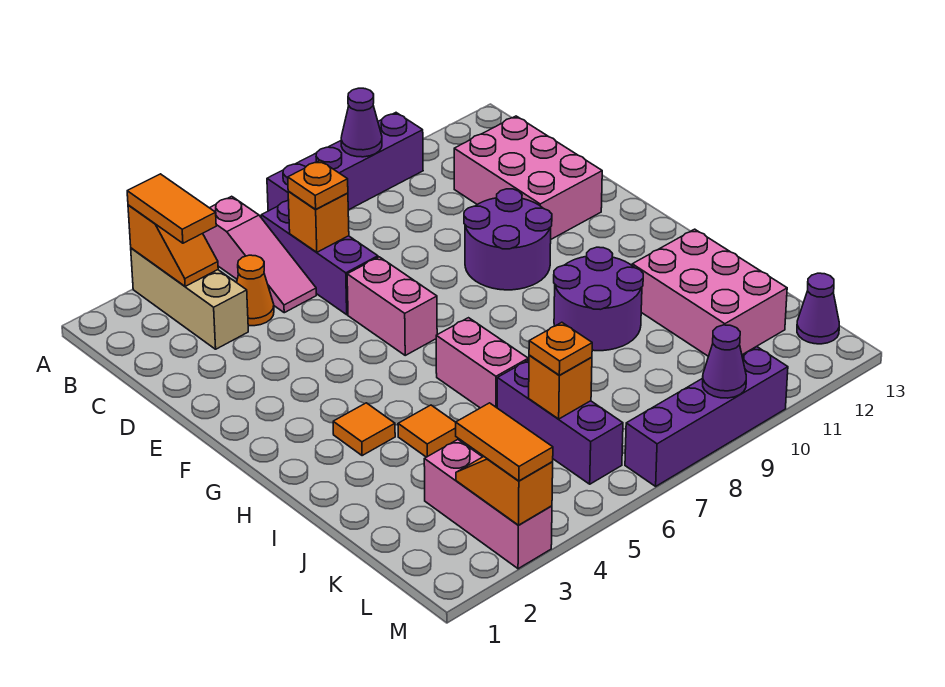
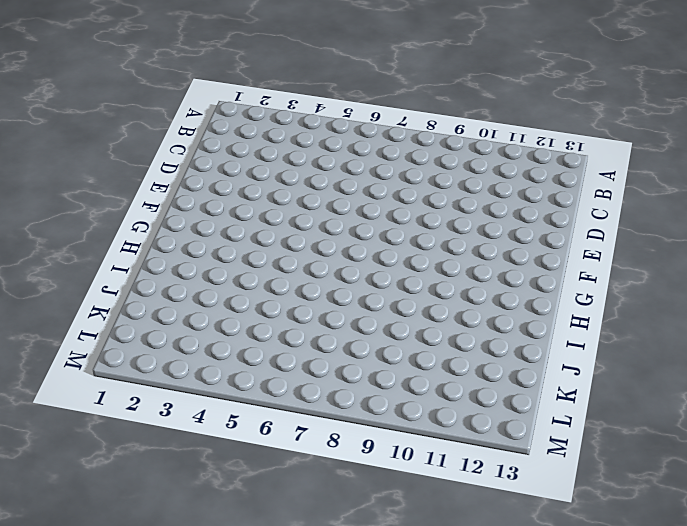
none -> tan brick A3:C3 level 1
none -> pink slope A5:C5 level 1 top A
none -> purple brick A7:A10 level 1

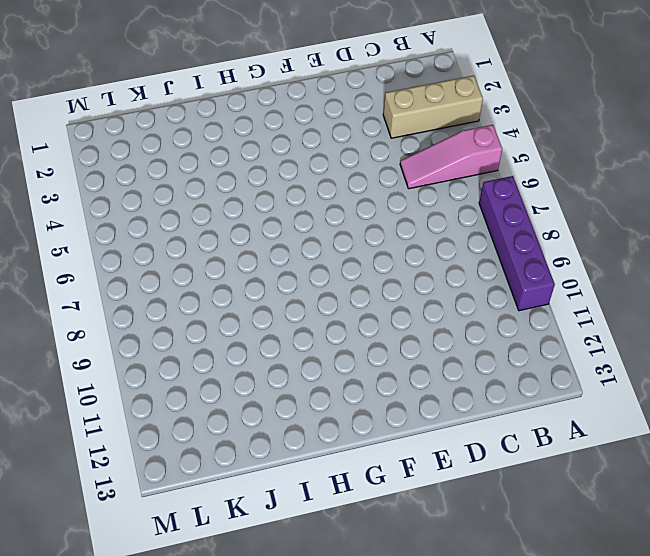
none -> purple brick B6:D6 level 1
none -> orange cone C4 level 1
none -> pink brick C11:E12 level 1

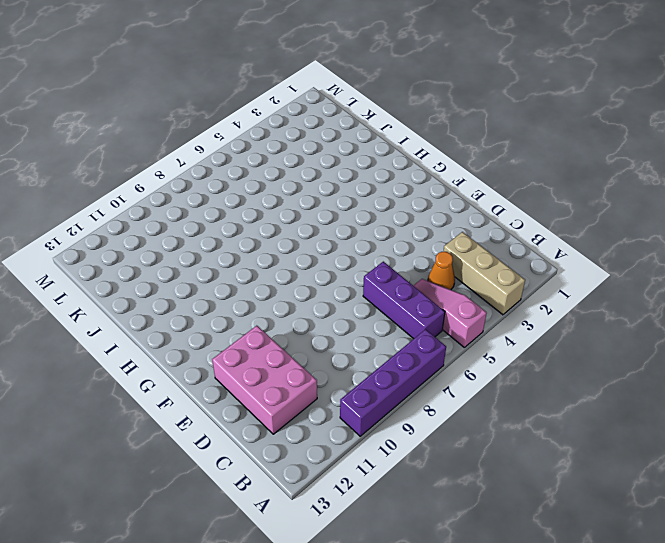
none -> pink brick E6:F6 level 1
none -> purple round brick E9:F10 level 1
none -> orange tile H3 level 1

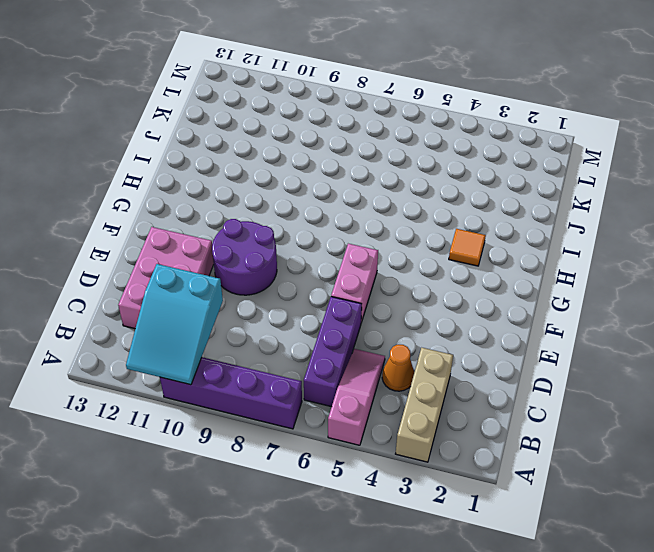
cyan slope A10:C11 level 2 top C -> none
none -> pink brick H6:I6 level 1
none -> purple round brick H9:I10 level 1
none -> orange tile I4 level 1

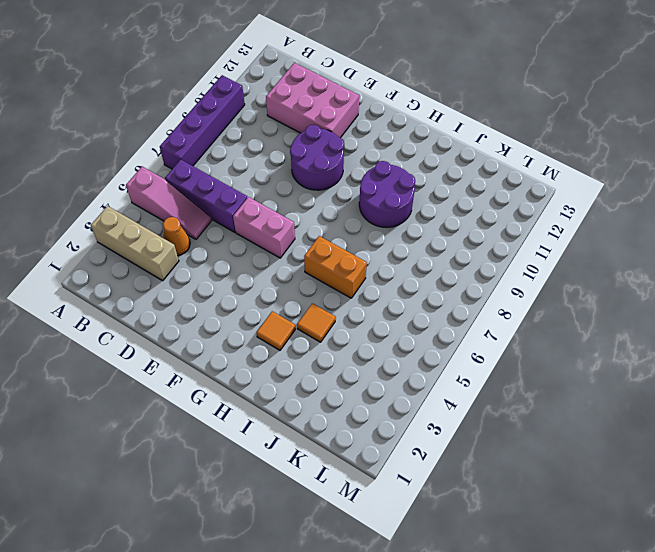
orange brick H6:I6 level 1 -> pink brick H6:I6 level 1
none -> pink brick I11:K12 level 1
none -> purple brick J6:L6 level 1
none -> pink brick K3:M3 level 1

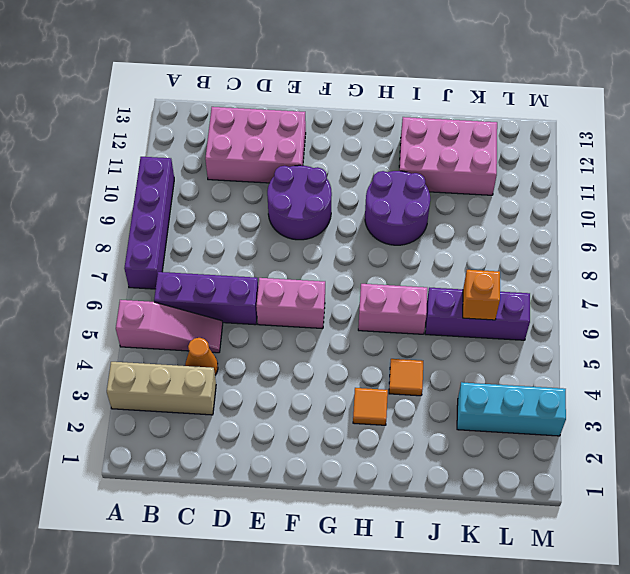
cyan brick K3:M3 level 1 -> pink brick K3:M3 level 1
none -> purple cone L13 level 1
none -> purple brick M7:M10 level 1
none -> orange slope A3:B3 level 2 top A

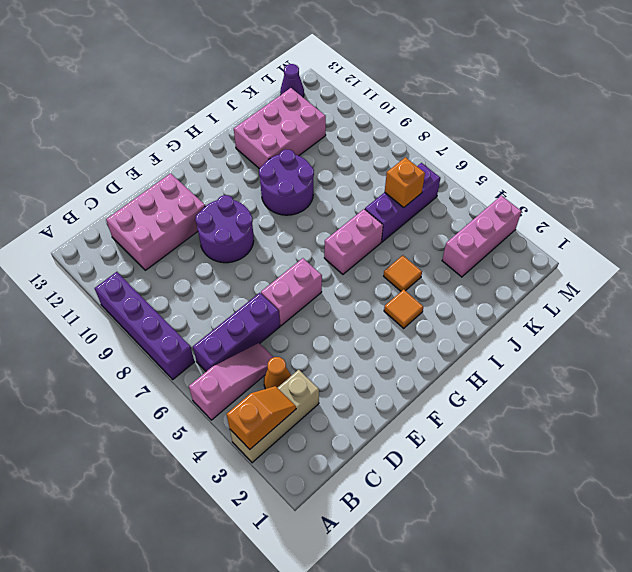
none -> purple brick M7:M10 level 1
none -> purple cone A9 level 2
none -> orange brick C6 level 2

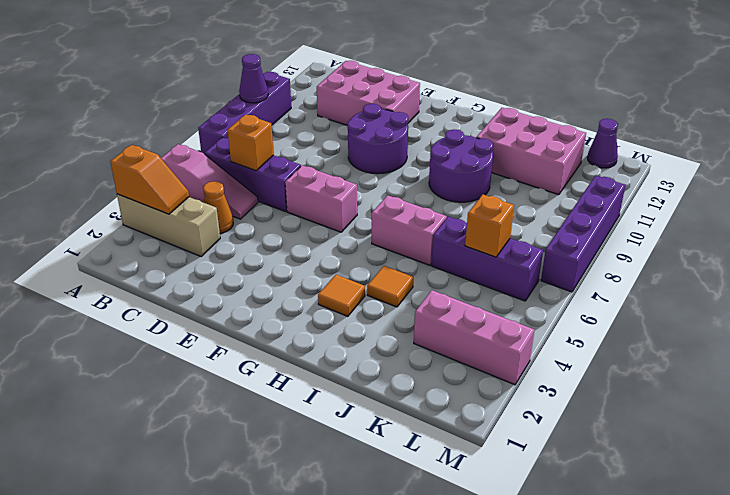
none -> orange slope L3:M3 level 2 top M
none -> purple cone M9 level 2
none -> orange tile A3:B3 level 3

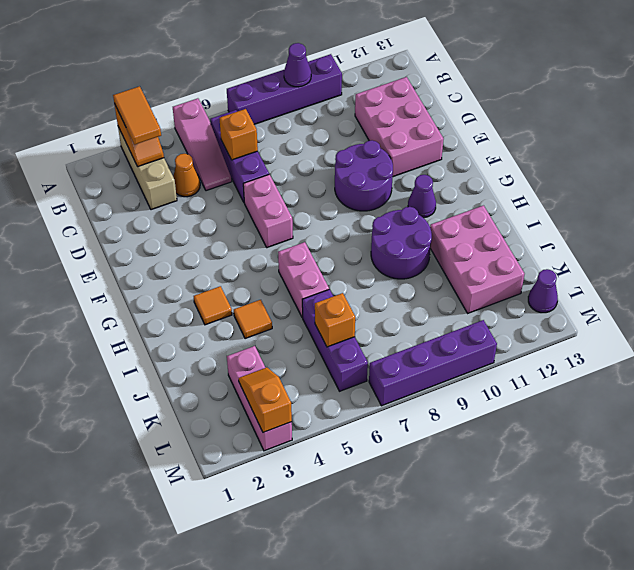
purple cone G11 level 1 -> purple cone M9 level 2
none -> orange plate C6 level 3
none -> orange plate K6 level 3
none -> orange tile L3:M3 level 3

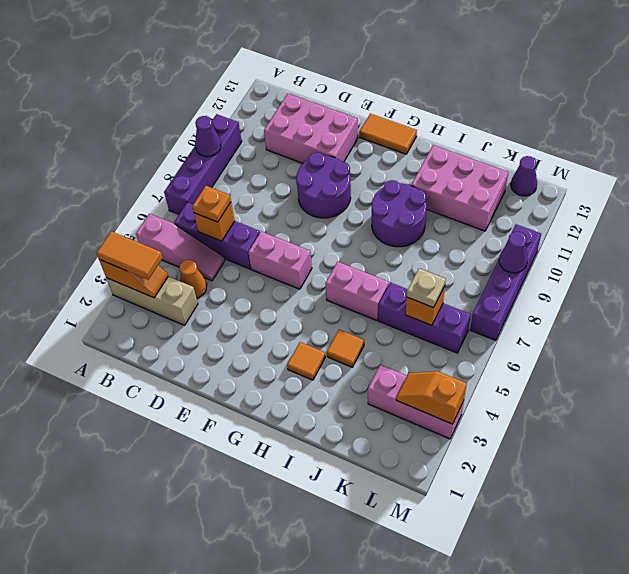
orange tile F13:G13 level 1 -> orange tile L3:M3 level 3
tan plate K6 level 3 -> orange plate K6 level 3

